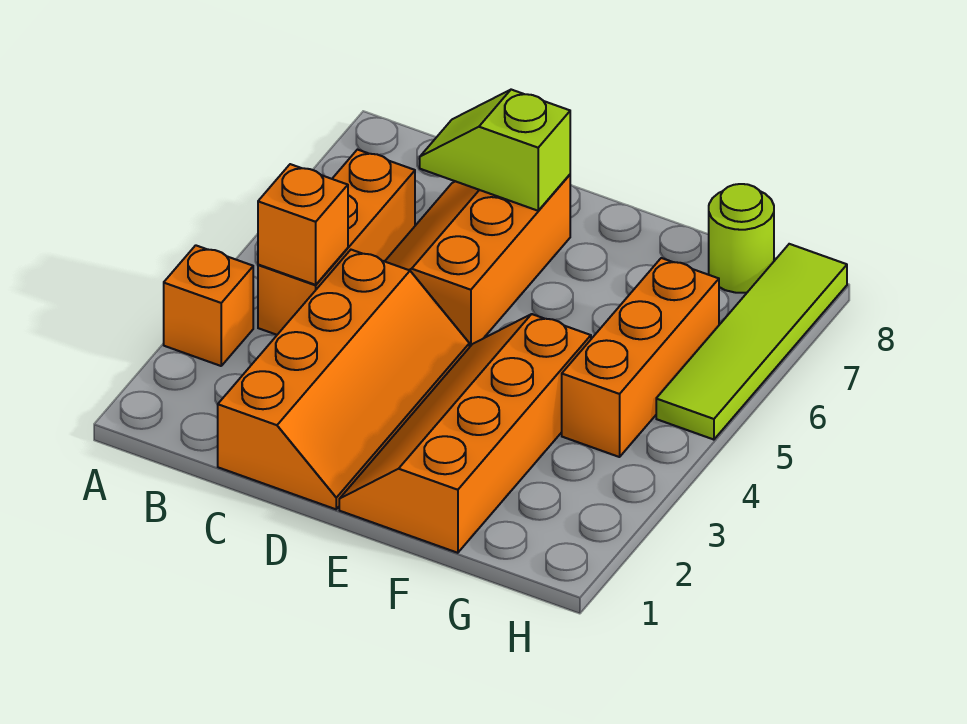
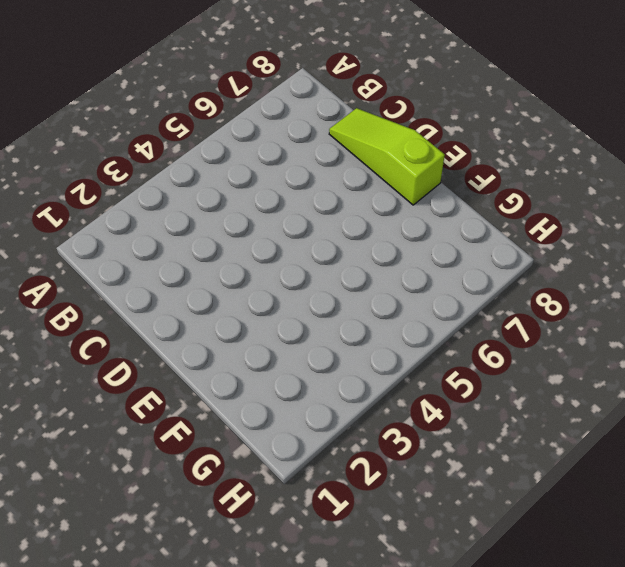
lime slope C8:E8 level 1 top E -> none
none -> orange brick A3 level 1
none -> orange brick B4:B6 level 1

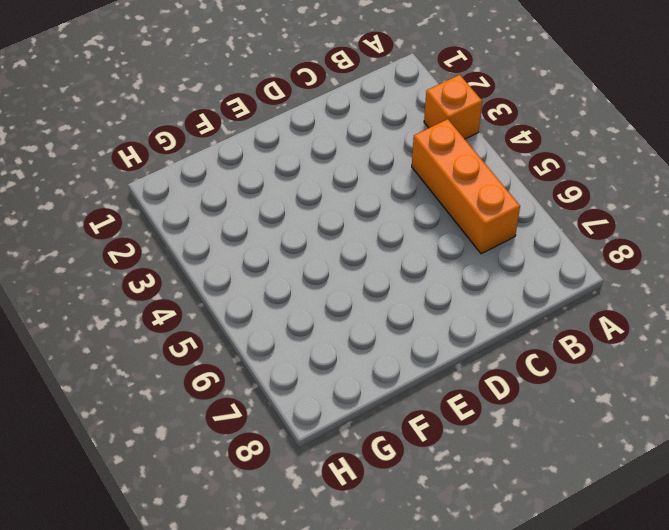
none -> orange slope C1:D4 level 1 top C
none -> orange slope C5:D7 level 1 top D

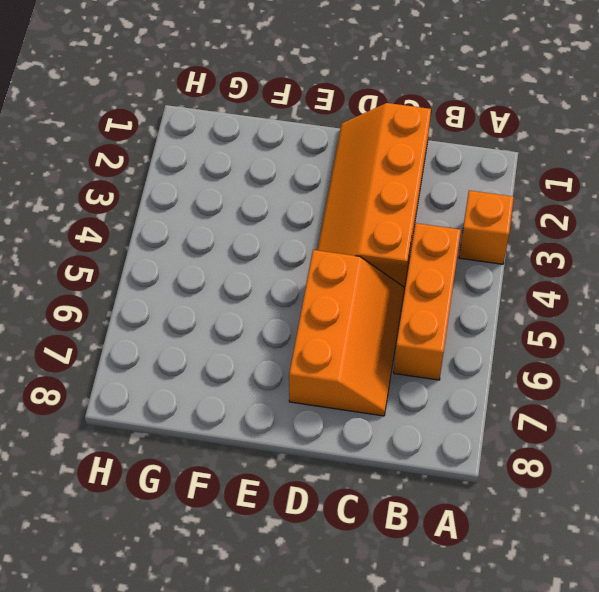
none -> orange slope E1:F4 level 1 top F
none -> orange brick G4:G6 level 1

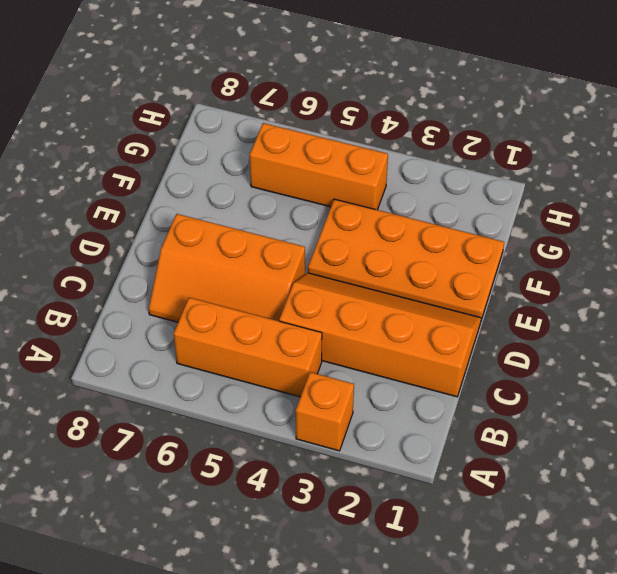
orange plate E1:F4 level 1 -> orange slope E1:F4 level 1 top F
none -> lime round brick G8 level 1
none -> lime tile H5:H8 level 1

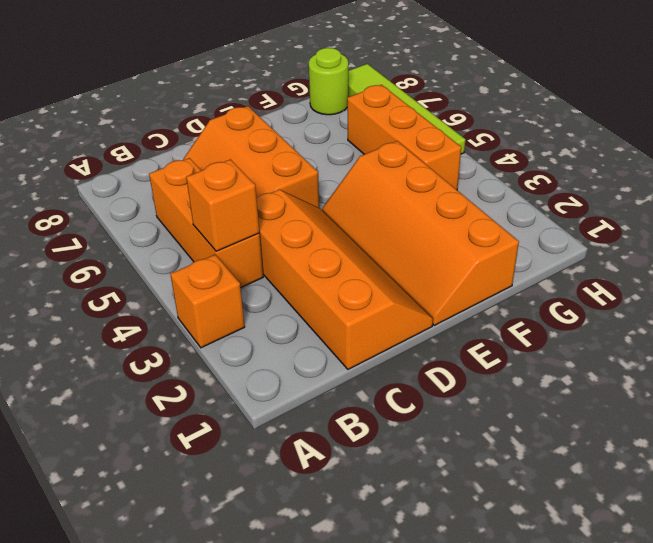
none -> lime slope C7:D7 level 2 top D

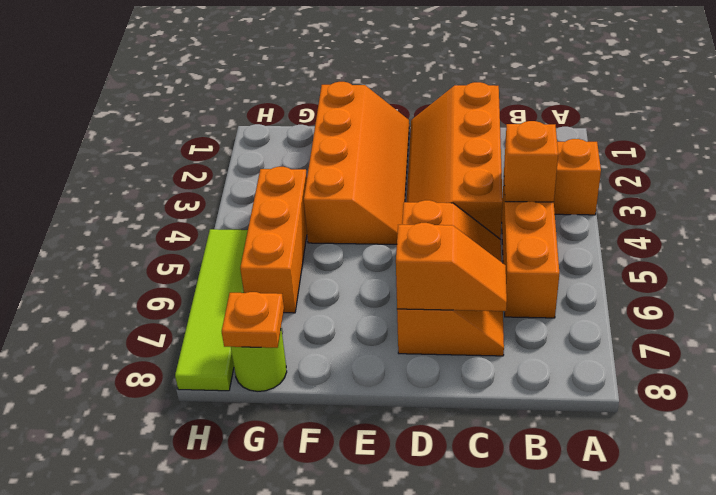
orange slope C7:D7 level 2 top D -> lime slope C7:D7 level 2 top D
orange plate G8 level 2 -> none

